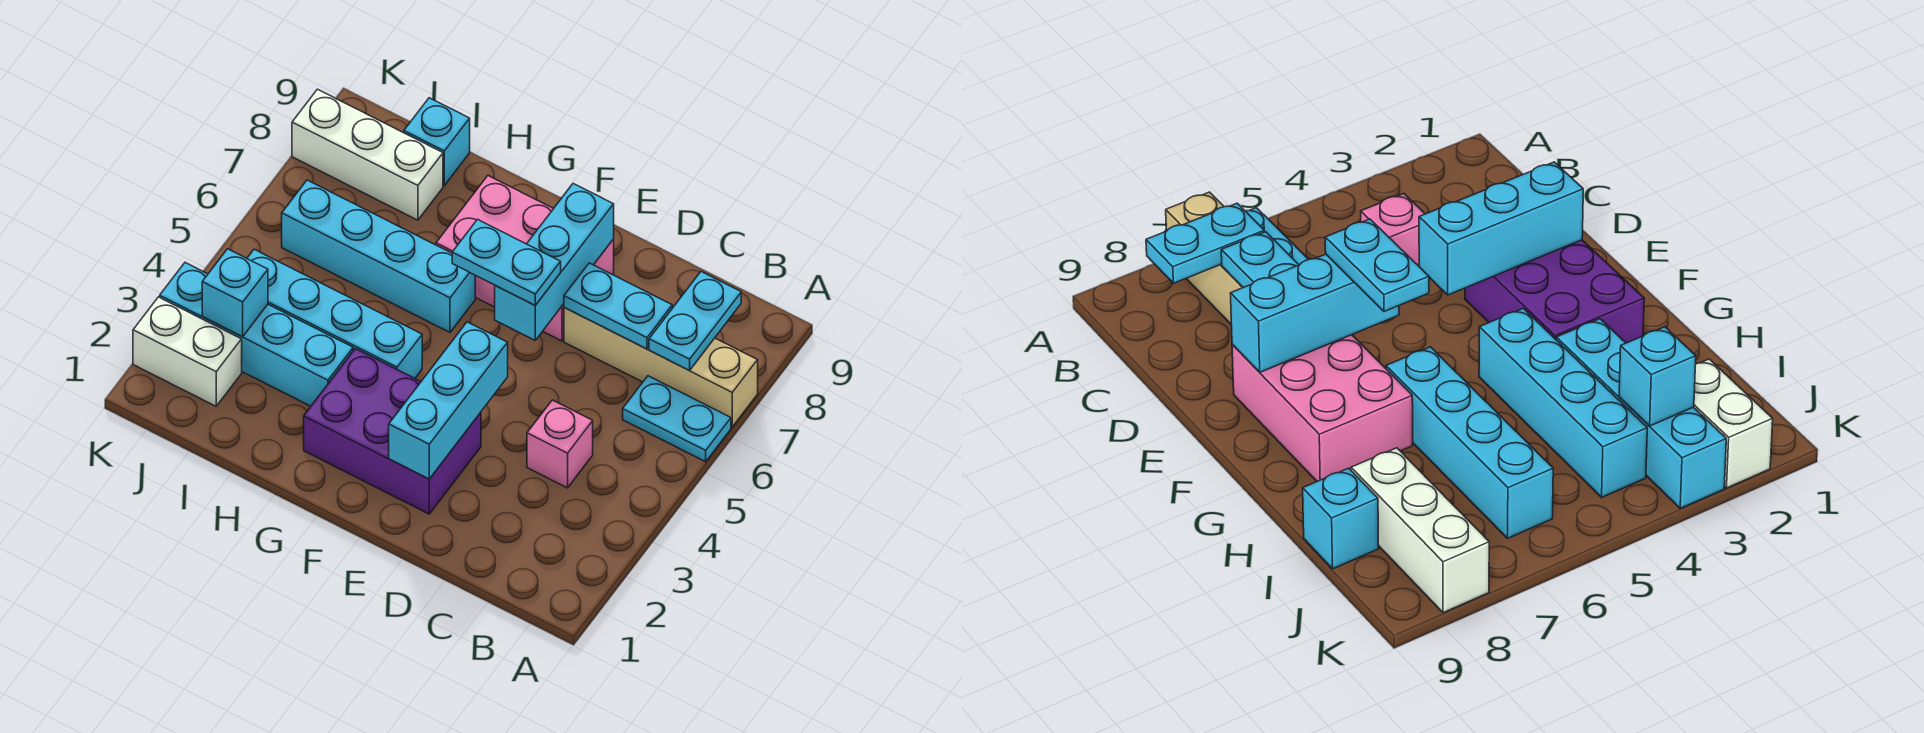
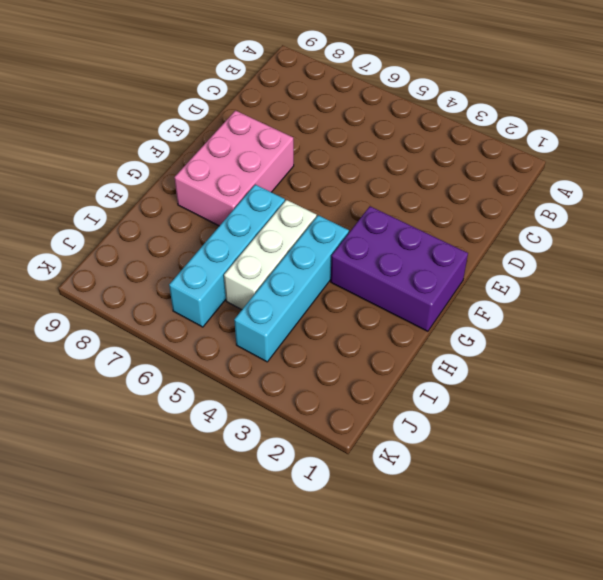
purple brick F1:G3 level 1 -> purple brick E2:G3 level 1
white brick G5:I5 level 1 -> white brick I8:K8 level 1
none -> cyan plate A6:B6 level 1
none -> tan brick A7:D7 level 1
none -> pink brick C4 level 1

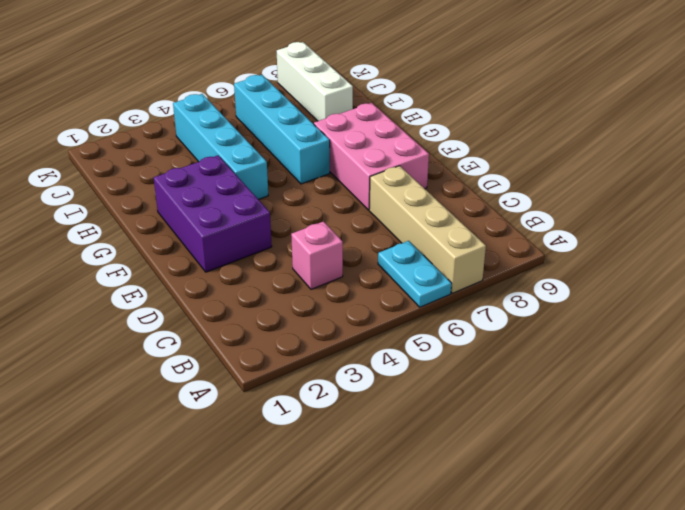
none -> cyan brick H3:K3 level 1
none -> cyan brick I9 level 1
none -> white brick J2:K2 level 1

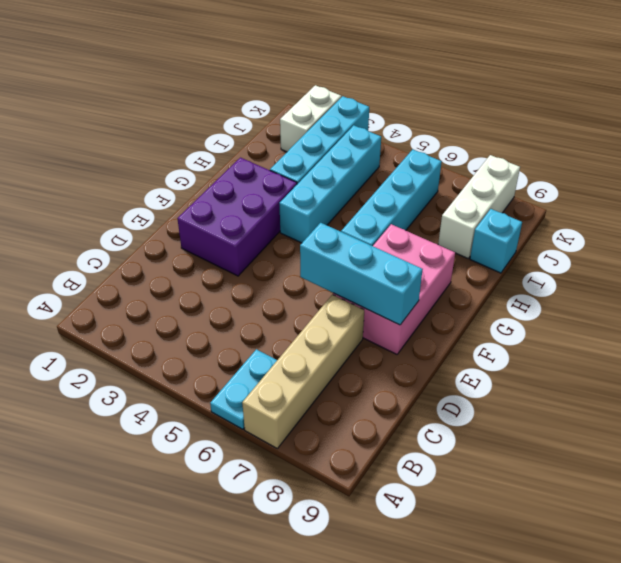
none -> pink brick C4 level 1
none -> cyan plate B7:B8 level 2
none -> cyan plate C7:D7 level 2

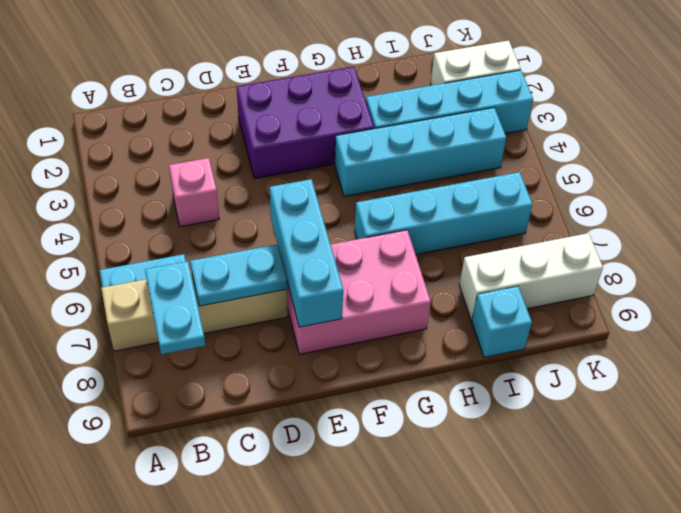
none -> cyan brick E2:E4 level 2
none -> cyan brick J3 level 2
none -> cyan plate E6:F6 level 3

